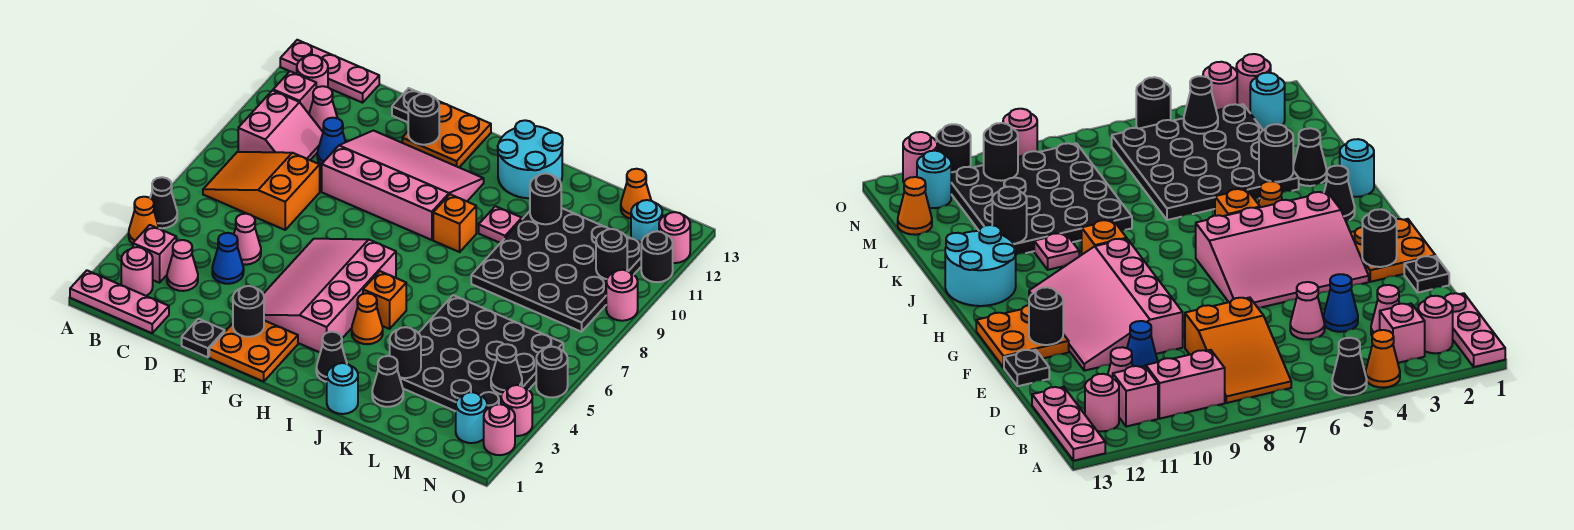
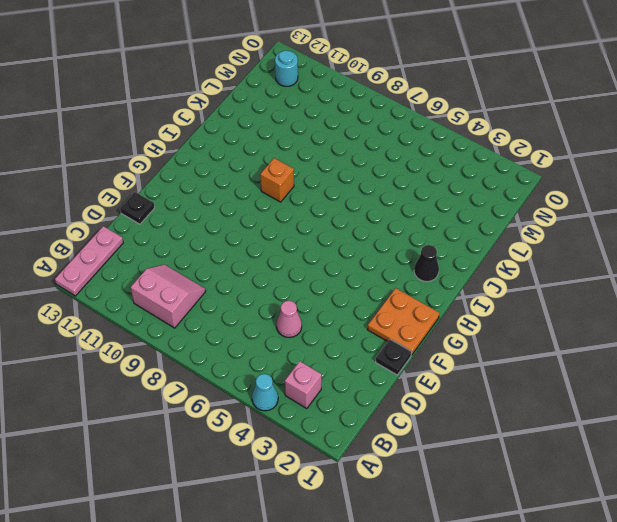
cyan cone A4 level 1 -> orange cone A4 level 1
none -> pink plate A1:C1 level 1
none -> black cone A5 level 1
none -> pink round brick B2 level 1
none -> orange slope B7:D8 level 1 top D

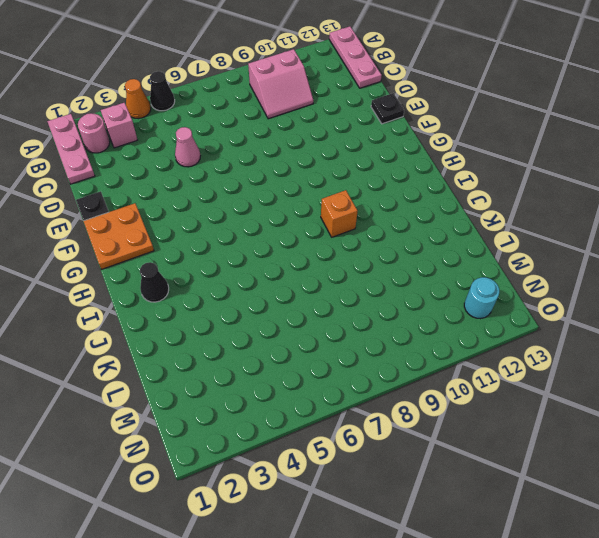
none -> orange slope B7:D8 level 1 top D
none -> pink brick B11 level 1
none -> pink round brick B12 level 1
none -> pink cone C3 level 1

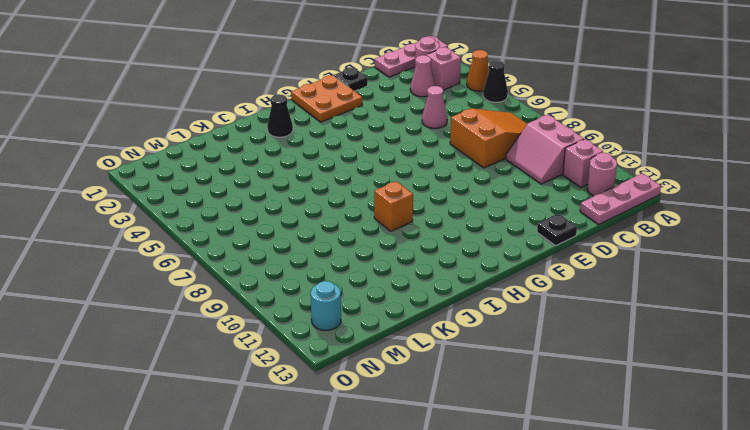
none -> pink cone C11 level 1
none -> blue cone D4 level 1
none -> blue cone D10 level 1
none -> pink slope E9:H11 level 1 top 9

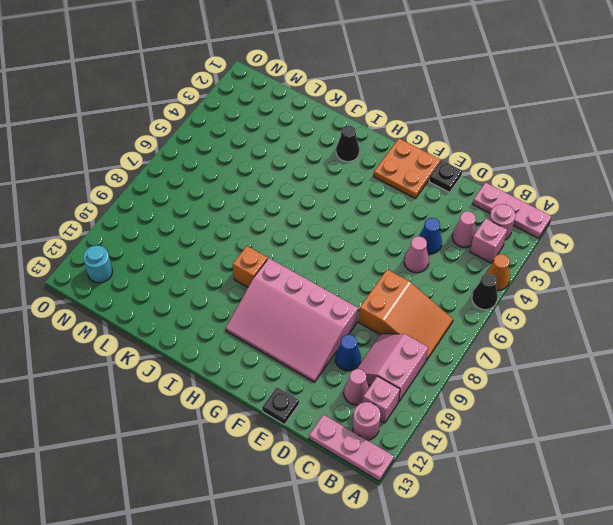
none -> pink slope F3:H6 level 1 top H
none -> orange plate F12:G13 level 1
none -> orange cone I4 level 1
none -> orange brick I5 level 1

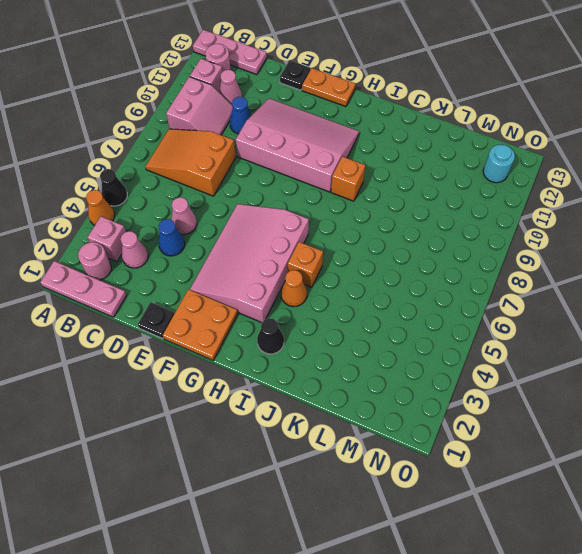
orange plate F13:G13 level 1 -> orange plate F12:G13 level 1
none -> cyan round brick I12:J13 level 1
none -> cyan round brick J1 level 1
none -> pink plate J10 level 1
none -> black cone K2 level 1

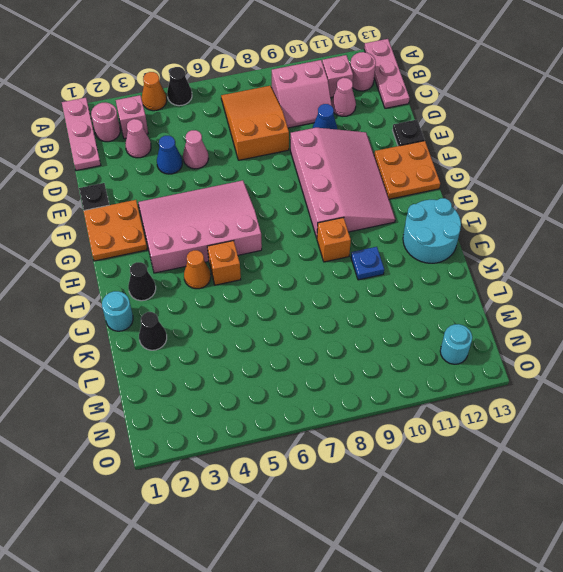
blue plate J10 level 1 -> pink plate J10 level 1
none -> black plate K3:N6 level 1
none -> black plate K8:N11 level 1
none -> orange cone M13 level 1
none -> cyan round brick N2 level 1

